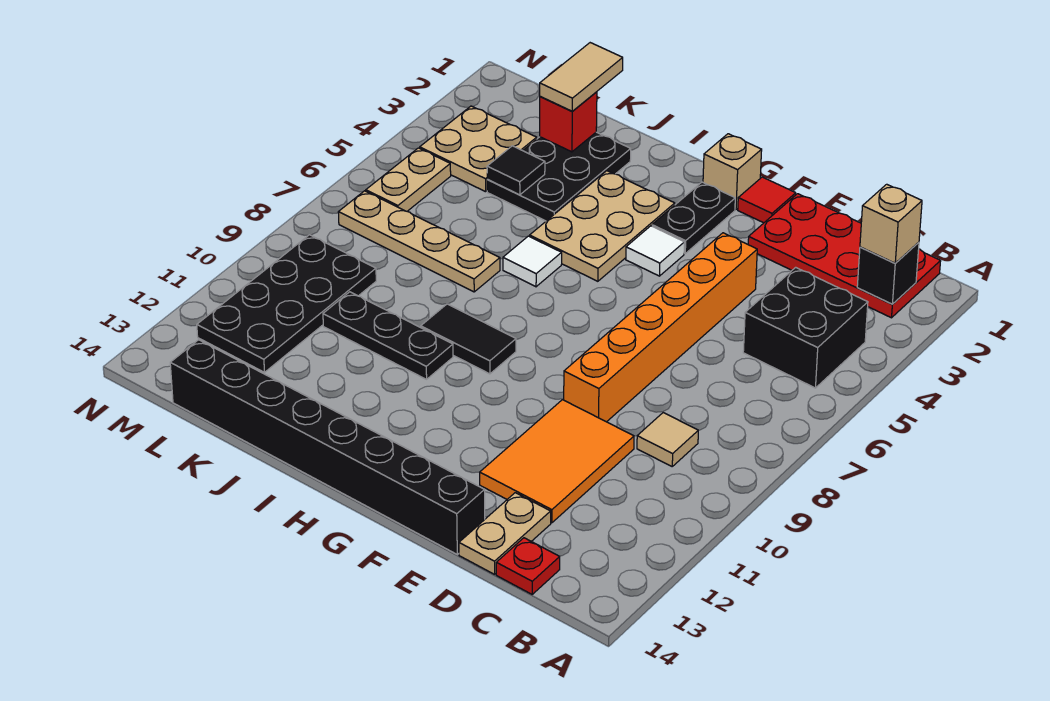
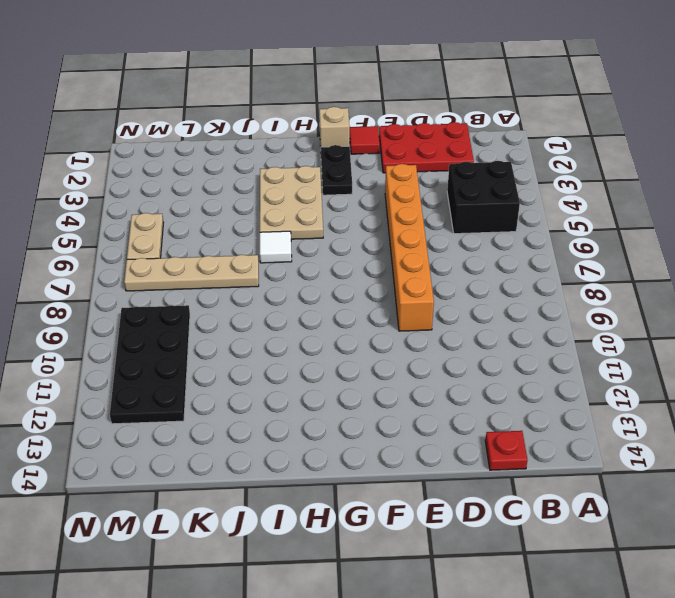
red plate C1:E2 level 1 -> red plate B1:E2 level 1
none -> tan tile C9 level 1
none -> orange tile D10:E12 level 1
none -> tan plate D13:D14 level 1

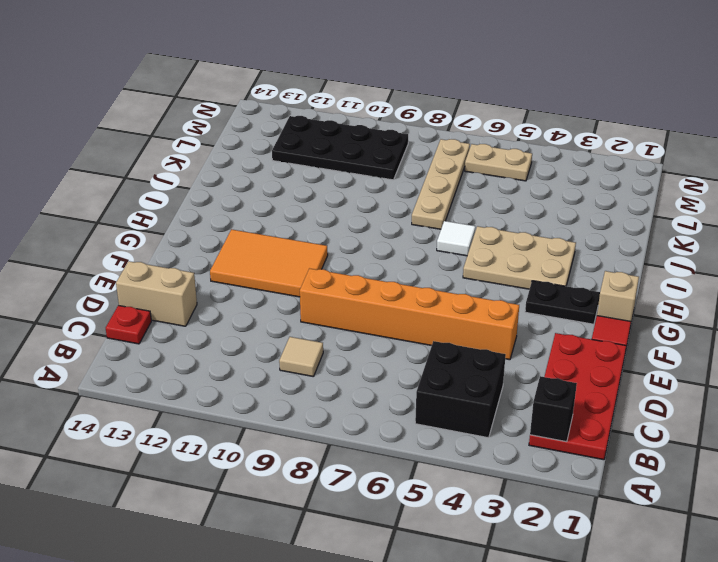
tan brick D13:D14 level 1 -> tan plate D13:D14 level 1
orange tile F10:G12 level 1 -> orange tile D10:E12 level 1
none -> black brick E14:L14 level 1
none -> white tile G4 level 1
none -> black tile H9:I9 level 1

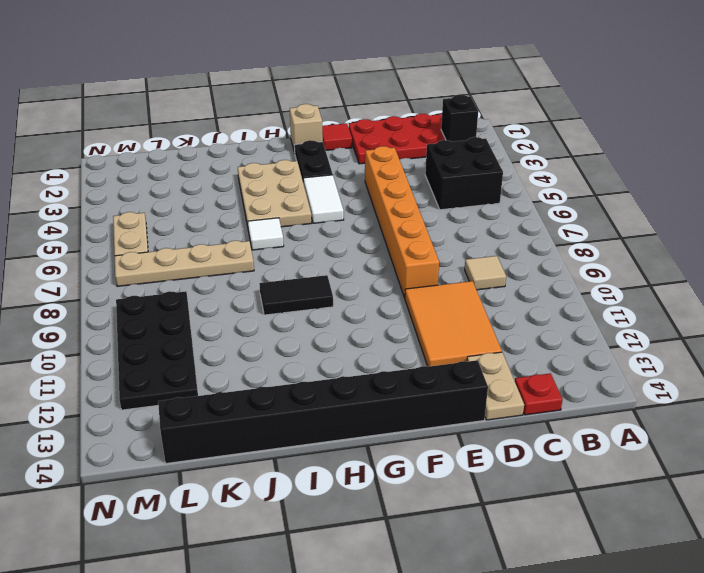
white tile G4:G5 level 1 -> white tile G4 level 1
none -> black plate I10:K10 level 1
none -> black plate J2:K4 level 1
none -> tan plate L3:M4 level 1

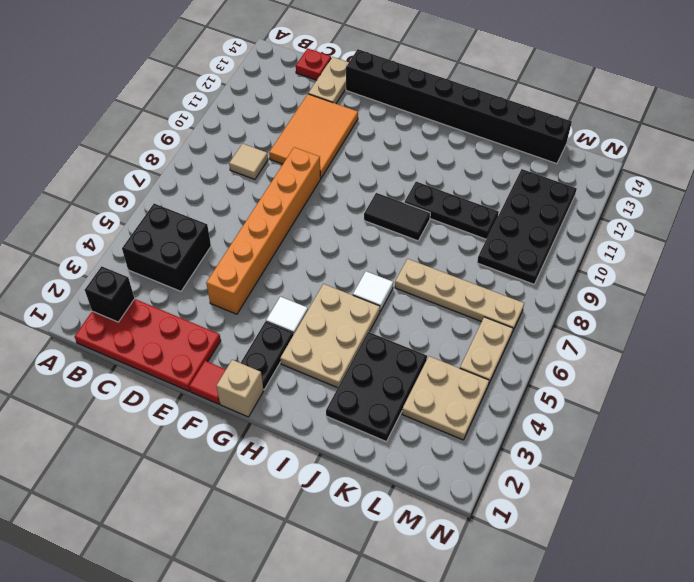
none -> red brick K2 level 2
none -> black tile K4 level 2
none -> tan brick B2 level 3

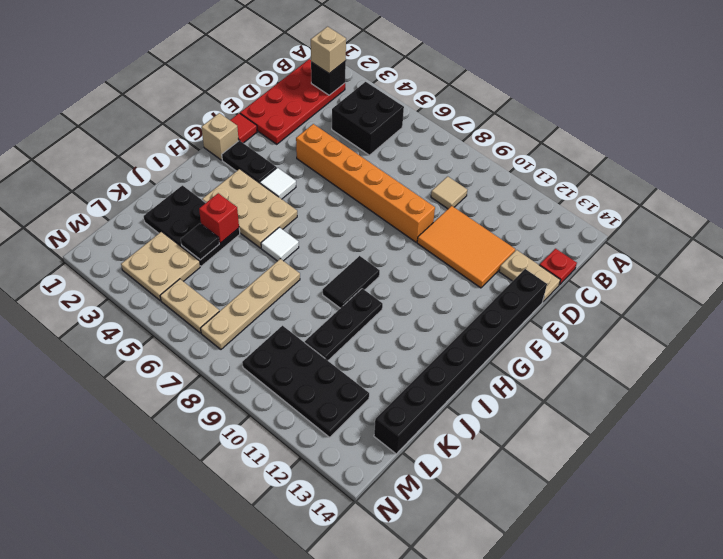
red brick J4 level 2 -> red brick K2 level 2
none -> tan tile K1:K2 level 3

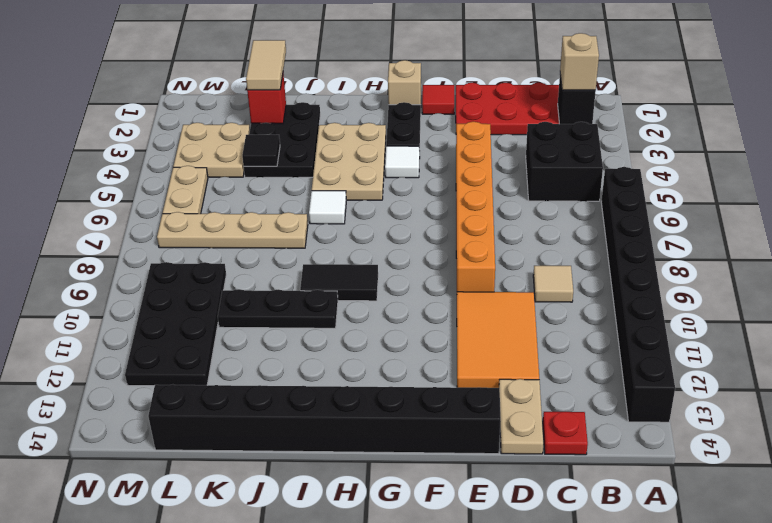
black brick A6:A13 level 1 -> none

